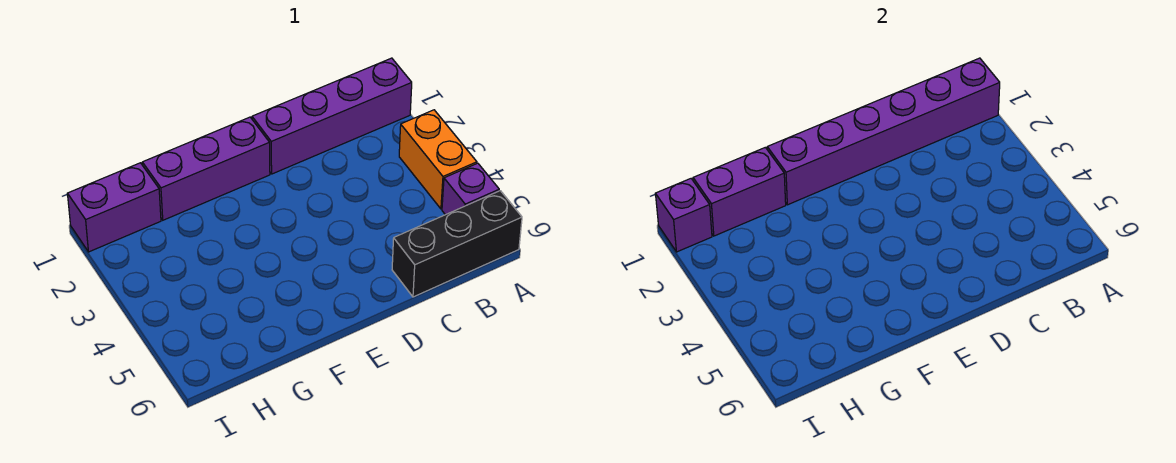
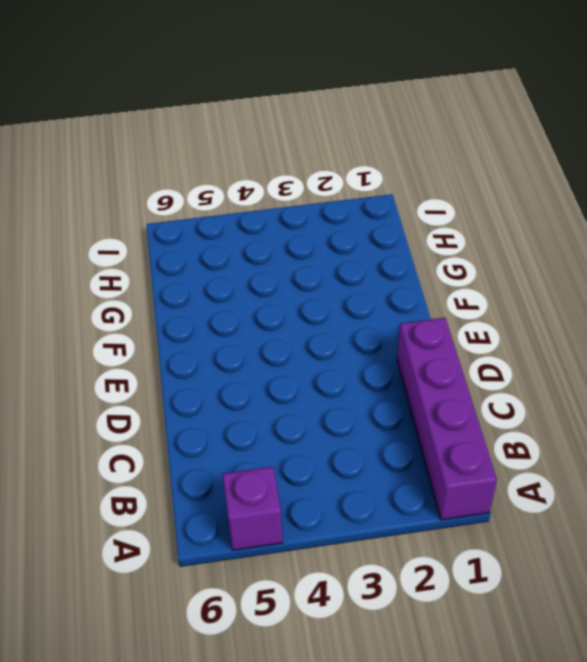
none -> orange brick A3:A4 level 1
none -> black brick A6:C6 level 1

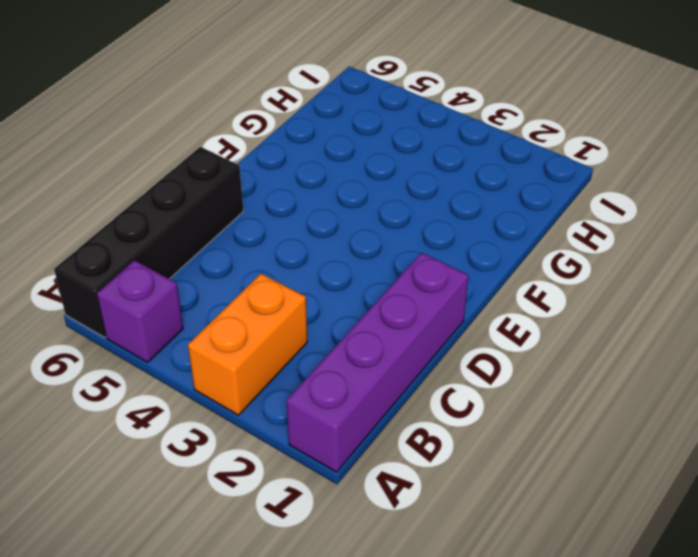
orange brick A3:B3 level 1 -> orange brick A3:A4 level 1
black brick A6:D6 level 1 -> black brick A6:C6 level 1
none -> purple brick E1:G1 level 1
none -> purple brick H1:I1 level 1

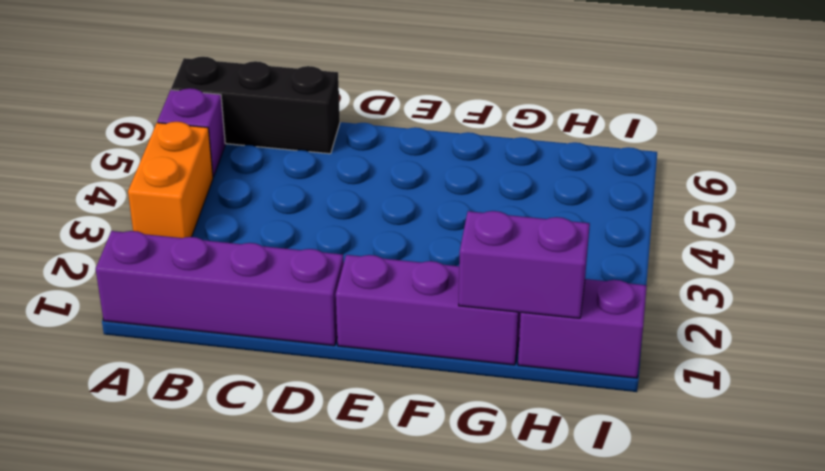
none -> purple brick A1:F1 level 2
none -> purple brick I1 level 2

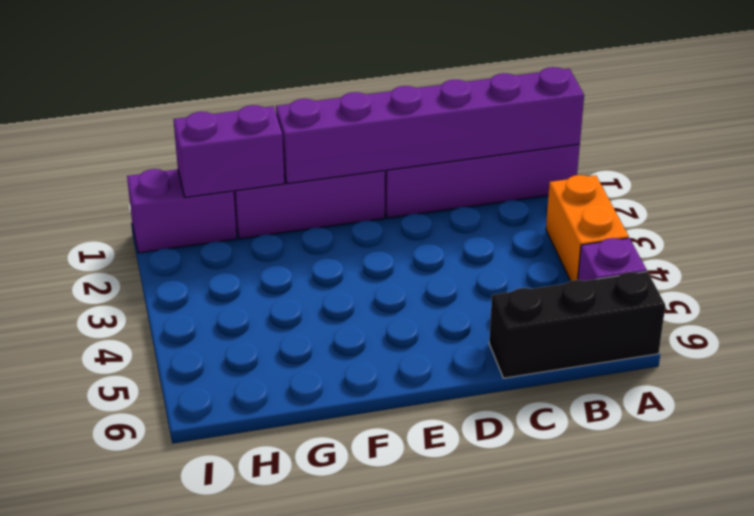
none -> purple brick I1 level 2

